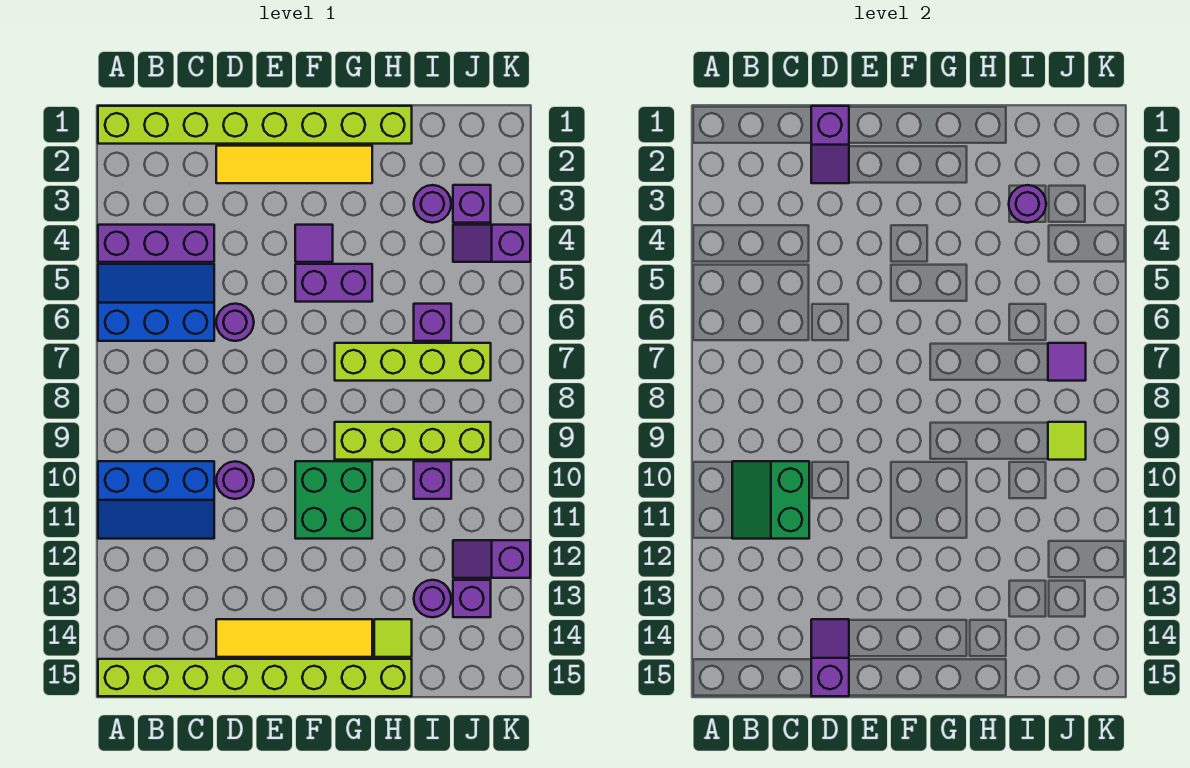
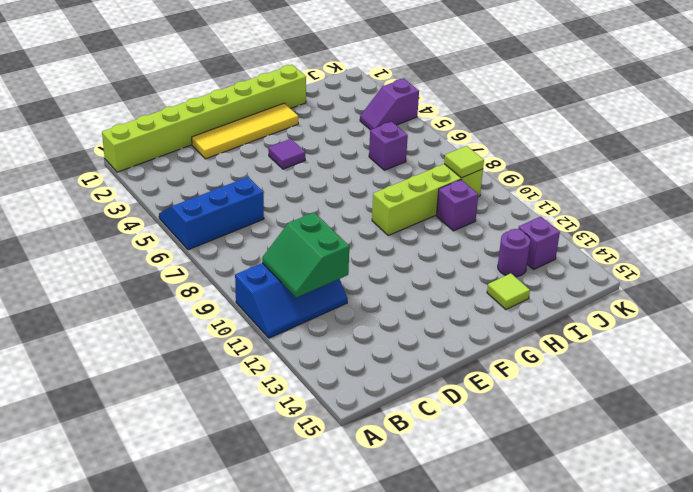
none -> purple brick A4:C4 level 1
none -> lime brick A15:H15 level 1
none -> purple round brick D6 level 1

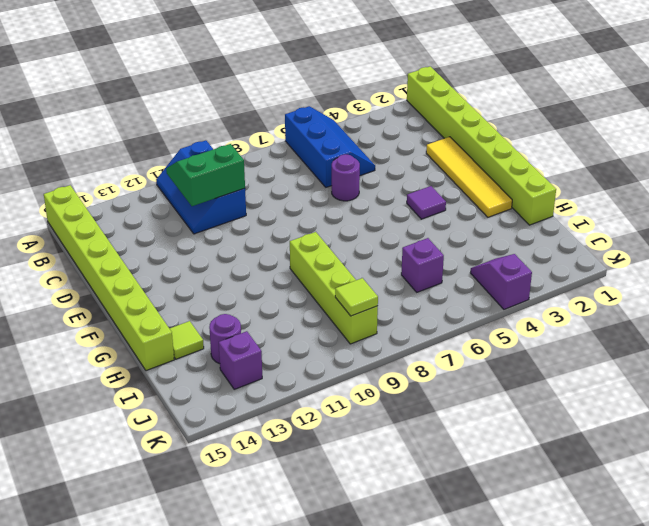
none -> purple brick A4:C4 level 1
none -> purple round brick D10 level 1
none -> yellow tile D14:G14 level 1

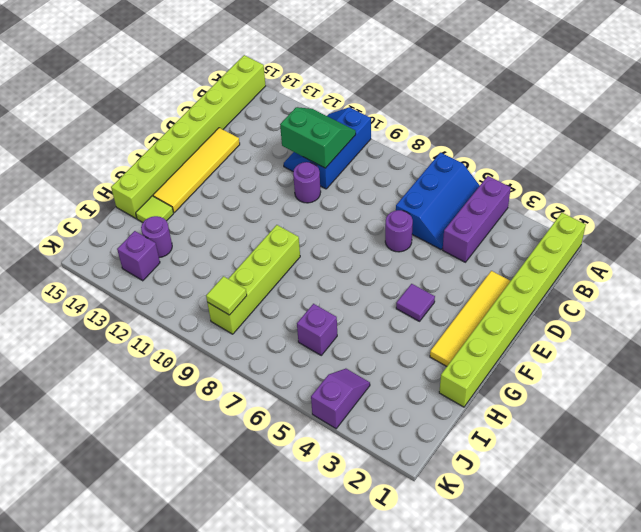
none -> purple brick F5:G5 level 1
none -> green brick F10:G11 level 1
none -> lime brick G7:J7 level 1

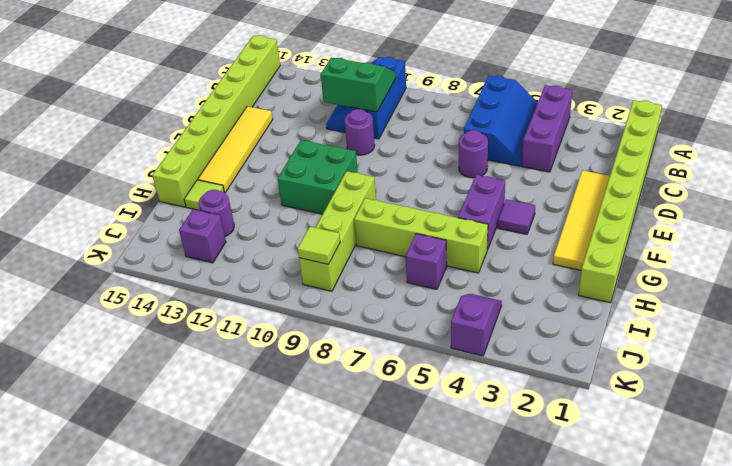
lime brick H5:H8 level 1 -> lime brick G7:J7 level 1
none -> purple round brick I3 level 1
none -> purple brick I10 level 1
none -> purple brick J3 level 1

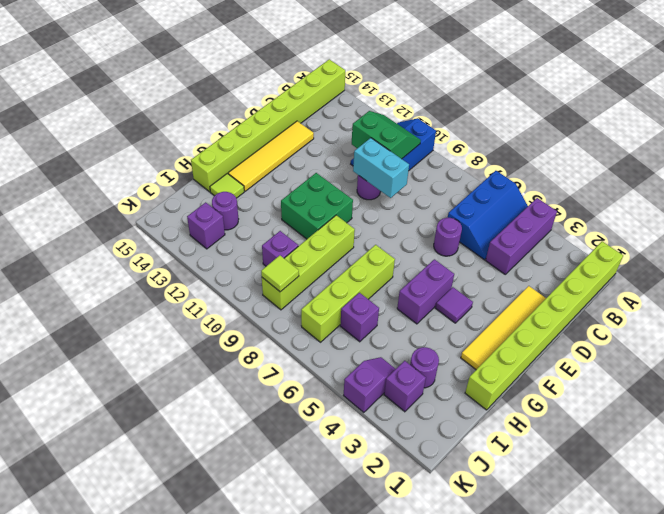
cyan brick D9:D10 level 2 -> none
none -> purple slope J12:K12 level 1 top K
none -> purple slope D1:D2 level 2 top 1
none -> purple slope D14:D15 level 2 top 15

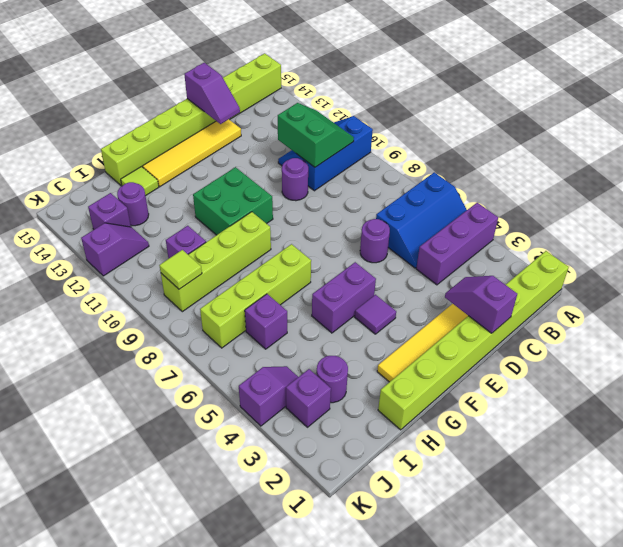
none -> purple round brick I3 level 2
none -> purple tile J7 level 2

